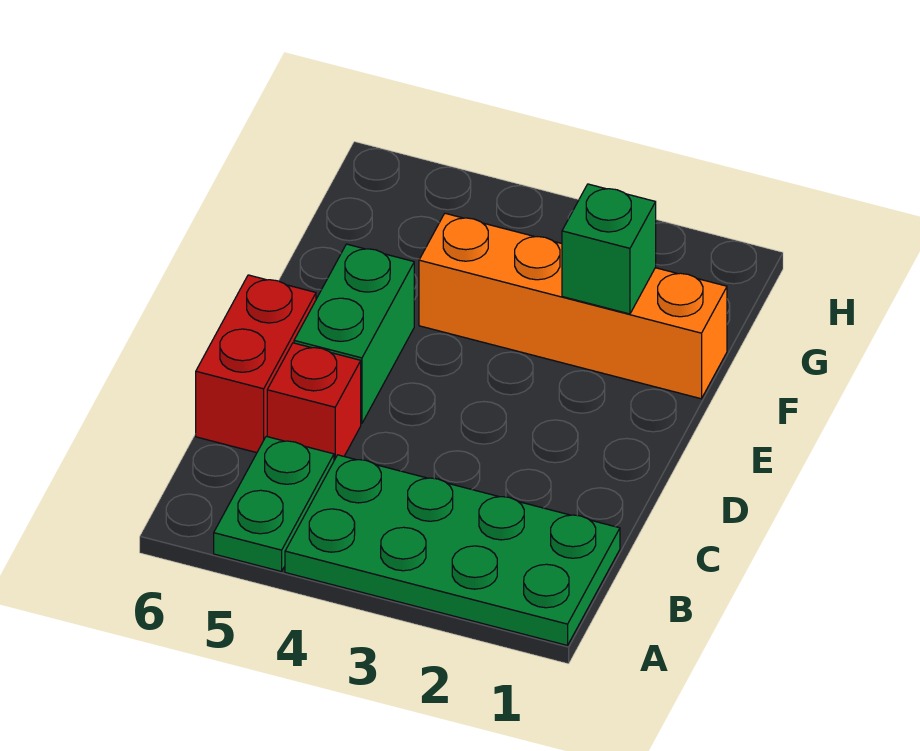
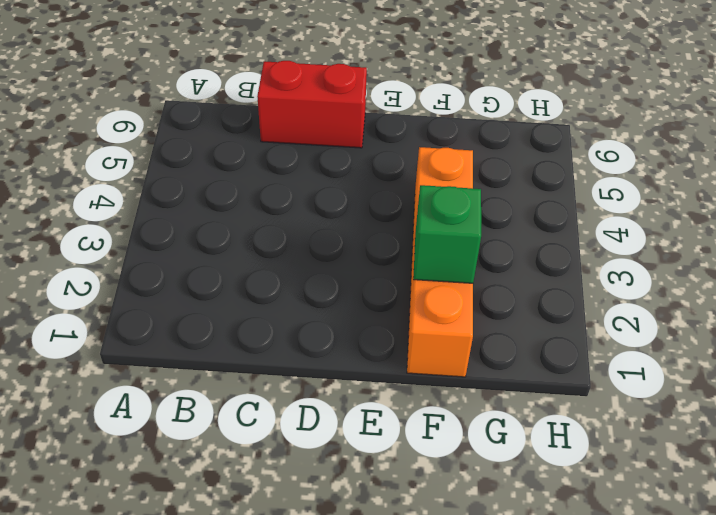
none -> green plate A1:B4 level 1
none -> green plate A5:B5 level 1

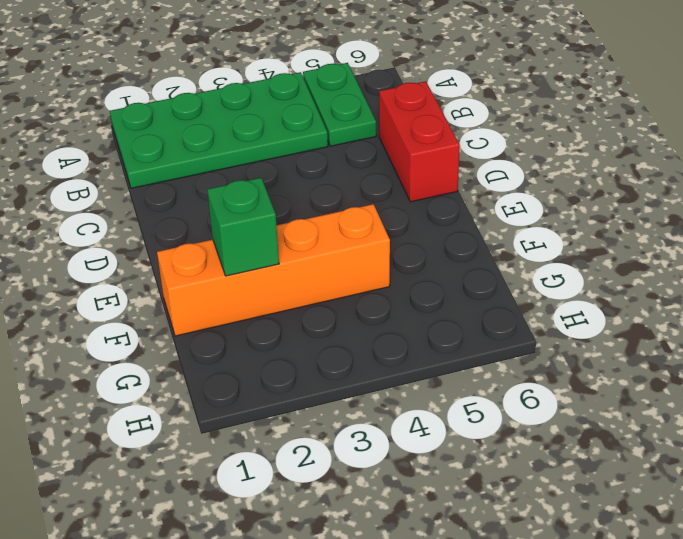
none -> red brick C5 level 1
none -> green brick D5:E5 level 1

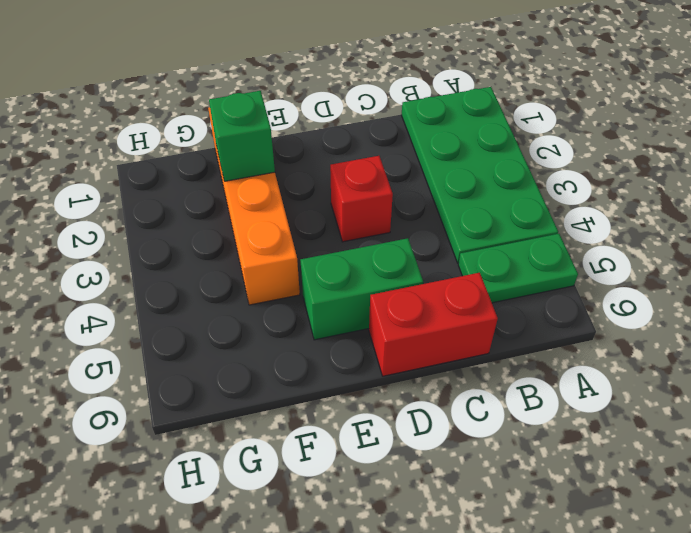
red brick D3 level 1 -> red brick C5 level 1

